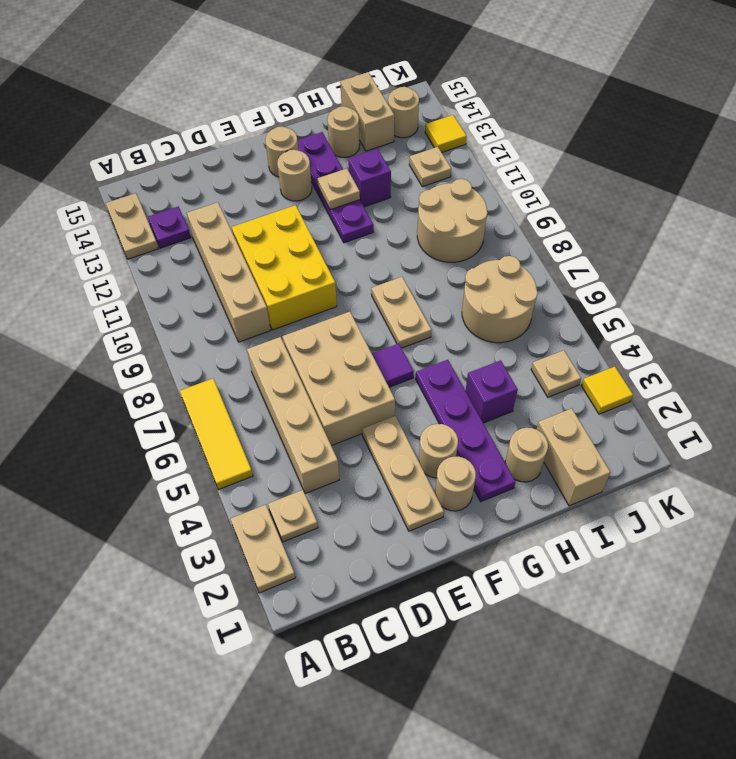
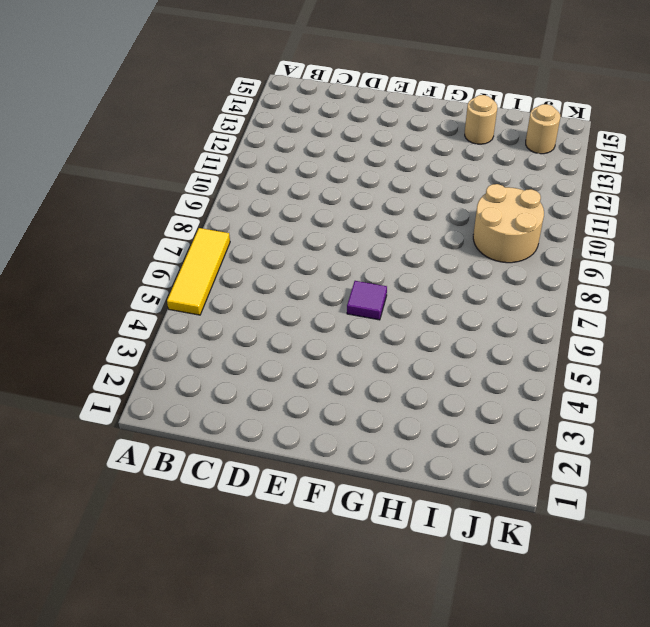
none -> tan plate A2:A3 level 1
none -> tan plate A13:A14 level 1
none -> tan plate B3 level 1
none -> purple plate B13 level 1

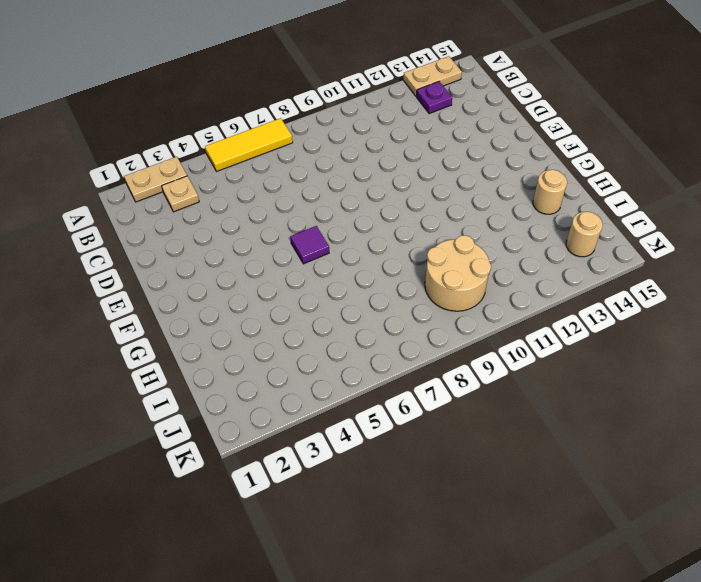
none -> tan brick C4:C7 level 1
none -> tan brick C9:C12 level 1
none -> tan brick D5:E7 level 1
none -> yellow brick D9:E11 level 1

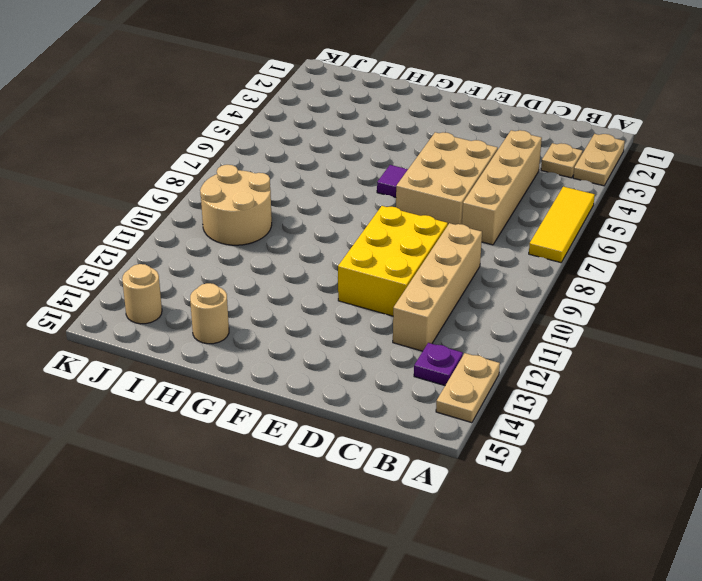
none -> tan plate E2:E4 level 1
none -> tan round brick F2 level 1
none -> tan round brick F3 level 1
none -> tan round brick F13 level 1

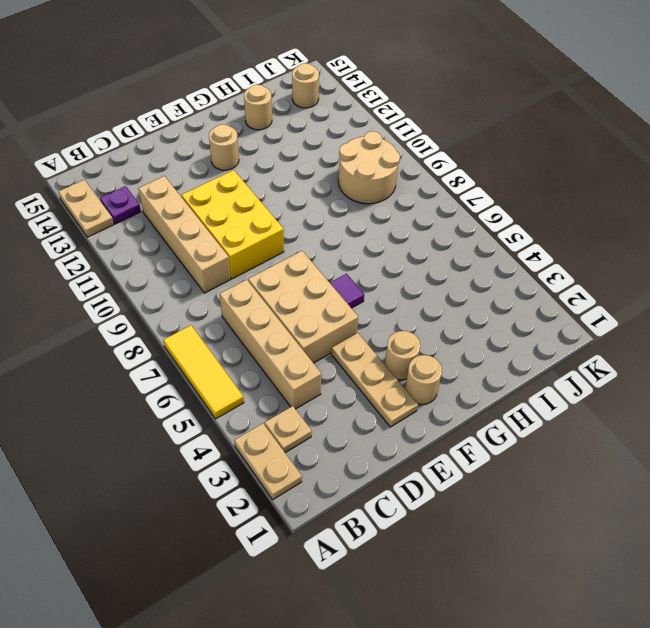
none -> tan round brick F14 level 1
none -> purple plate G2:G5 level 1
none -> tan plate G7:G8 level 1
none -> purple plate G11:G14 level 1

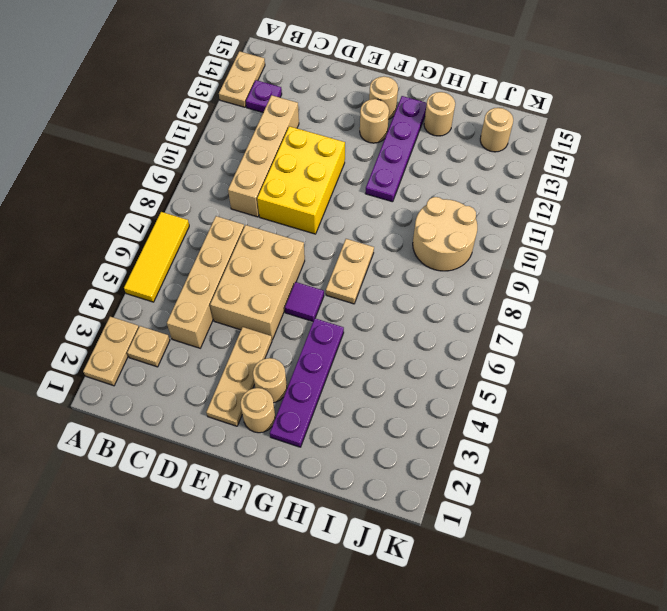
none -> tan round brick H2 level 1
none -> purple brick H4 level 1
none -> purple brick H12 level 1
none -> tan brick I1:I2 level 1

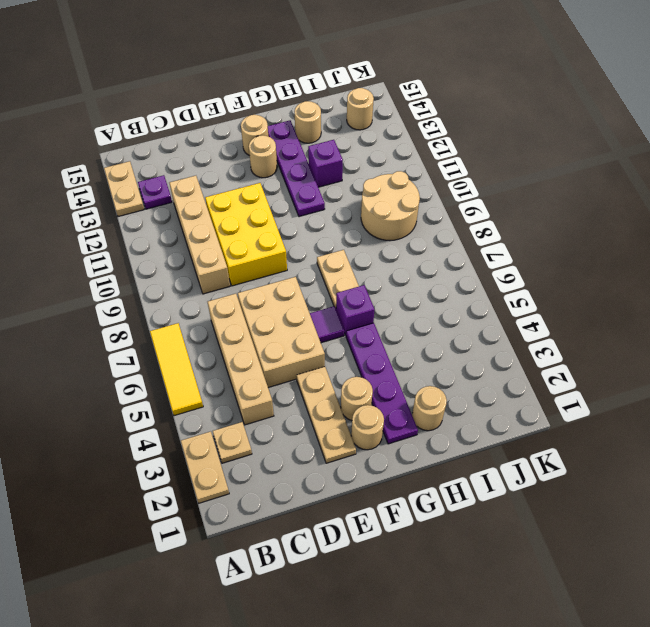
purple brick G6 level 1 -> purple brick H4 level 1
none -> tan brick I1:I2 level 1
none -> tan round brick I6:J7 level 1
none -> tan brick I14:I15 level 1
none -> tan plate J4 level 1

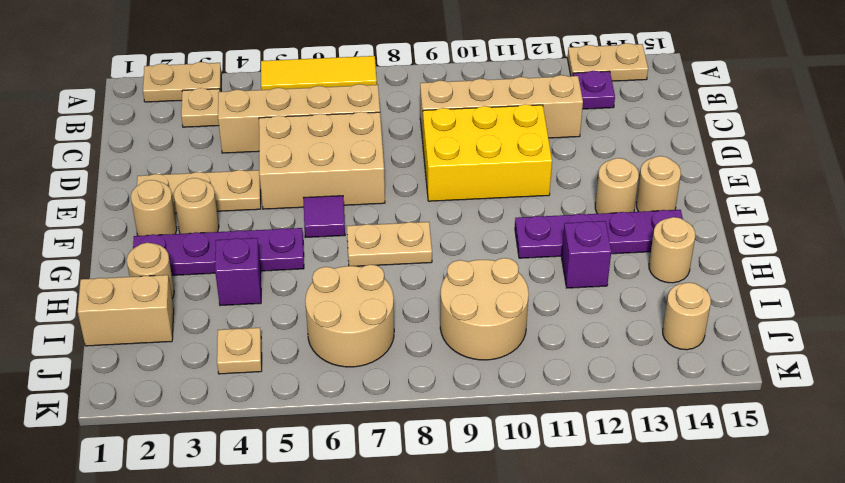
none -> tan brick I14:I15 level 1
none -> tan plate J12 level 1
none -> yellow tile K3 level 1
none -> yellow tile K13 level 1

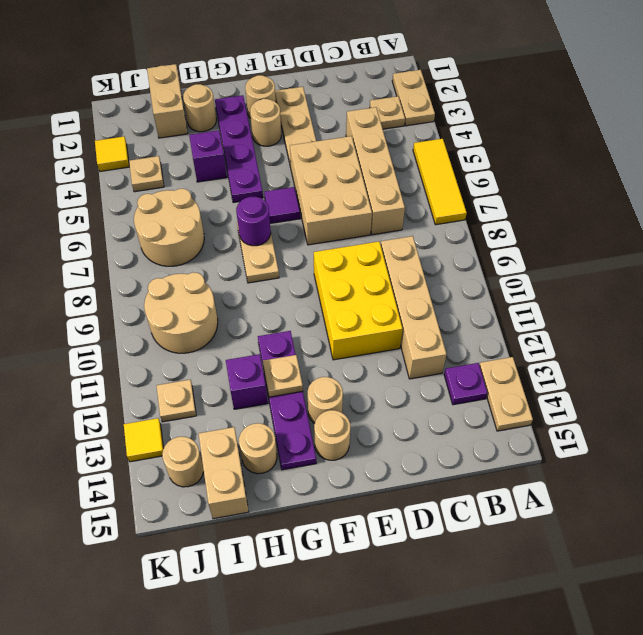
purple round brick G7 level 2 -> none

